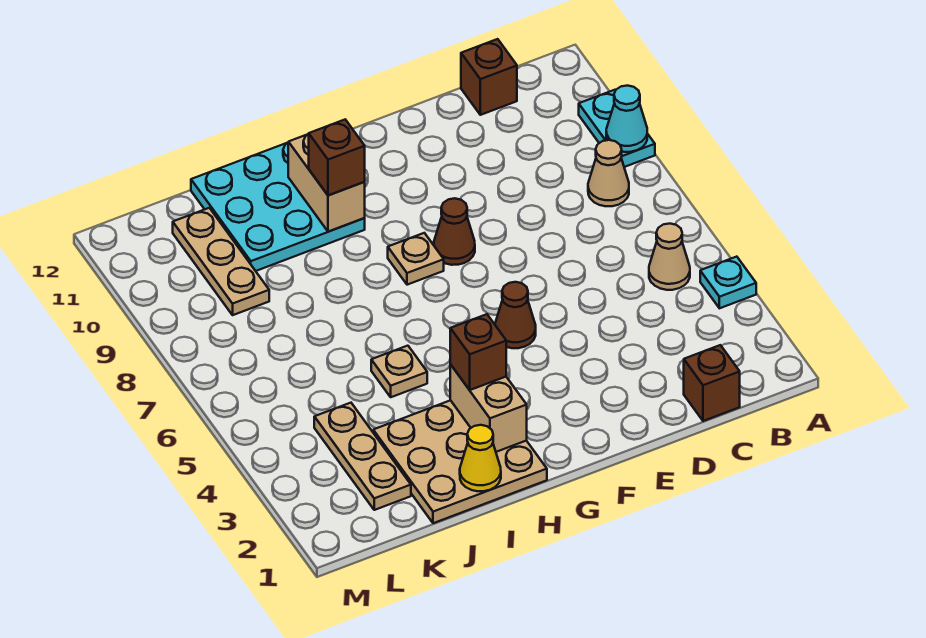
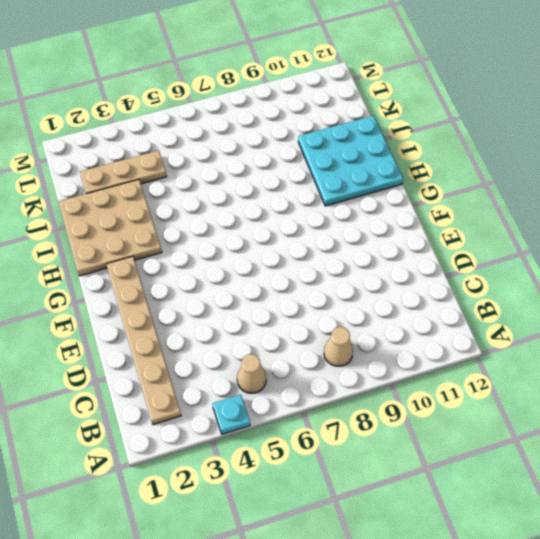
tan plate B2:G2 level 1 -> none
none -> cyan plate A9:A10 level 1
none -> brown brick C1 level 1
none -> brown brick C12 level 1

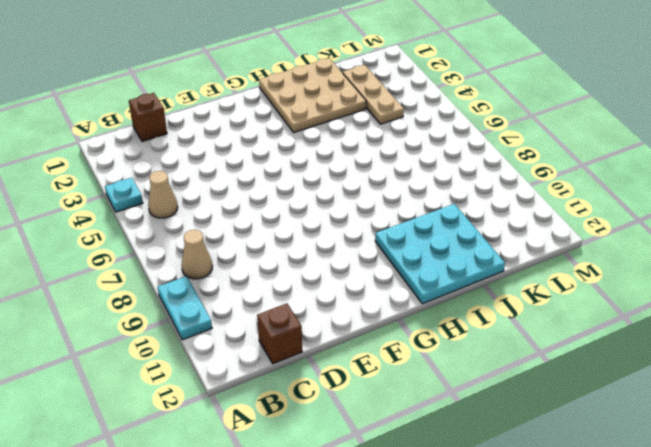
none -> brown cone F5 level 1
none -> brown cone F8 level 1
none -> tan plate G8 level 1

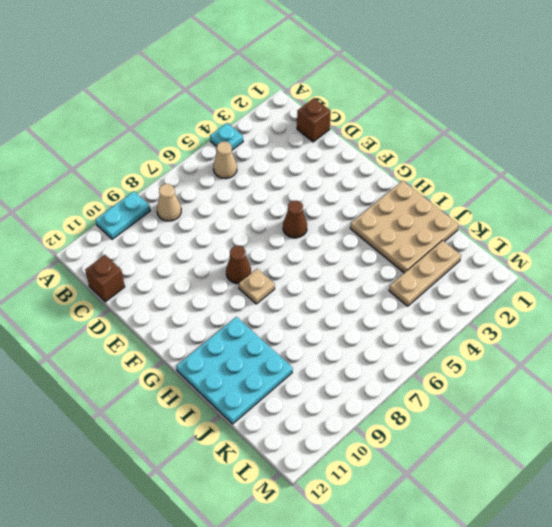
none -> tan plate I5 level 1
none -> tan plate K9:K11 level 1
none -> cyan cone A9 level 2

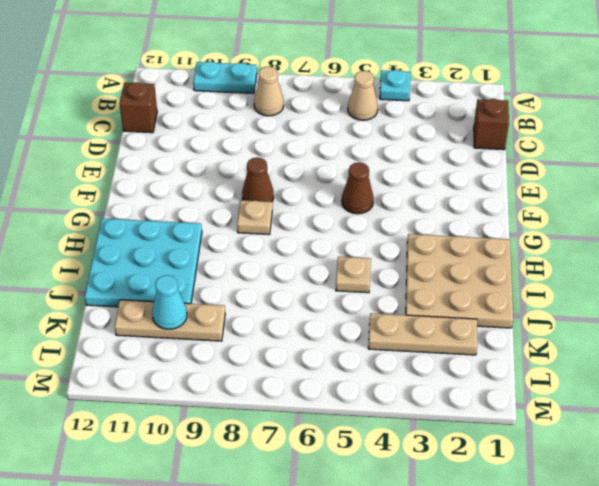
cyan cone K10 level 2 -> cyan cone A9 level 2
none -> tan brick H2:H3 level 2
none -> tan brick H10:H11 level 2
none -> yellow cone I1 level 2

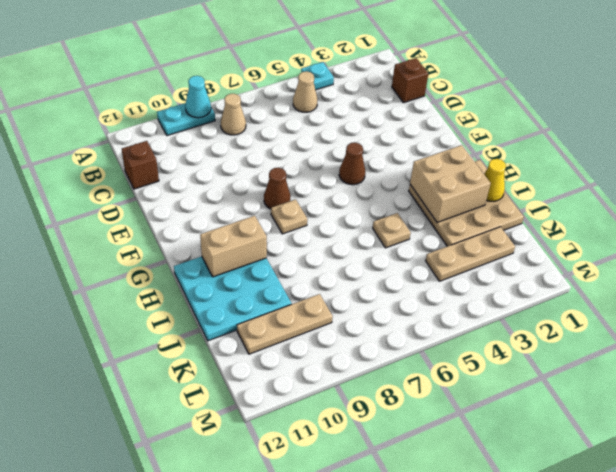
tan brick H2:I3 level 2 -> tan brick H2:H3 level 2
none -> brown brick H3 level 3
none -> brown brick H10 level 3

